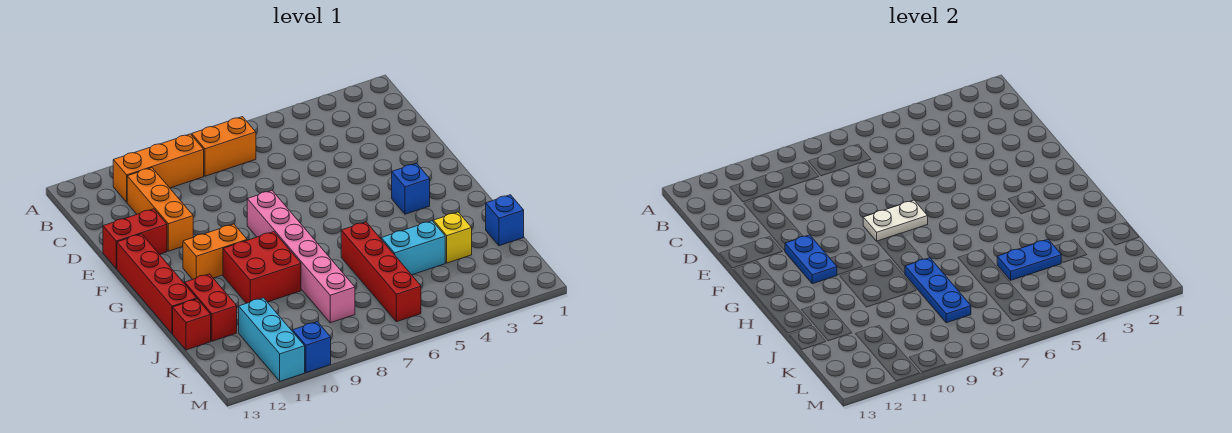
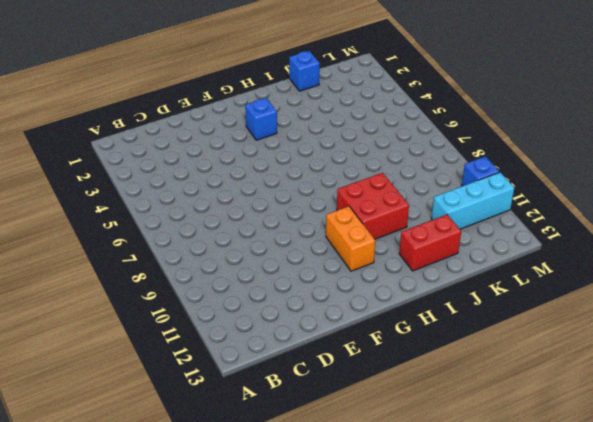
none -> orange brick B7:B8 level 1
none -> orange brick B9:B11 level 1
none -> orange brick C11:E11 level 1

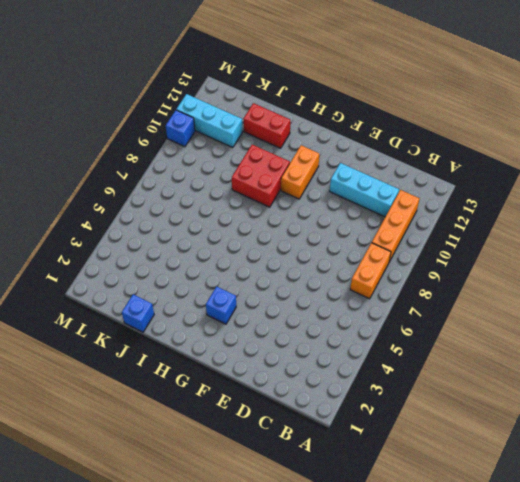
cyan brick C11:E11 level 1 -> orange brick C11:E11 level 1
none -> red brick E12:E13 level 1
none -> pink brick F8:K8 level 1
none -> red brick F13:I13 level 1

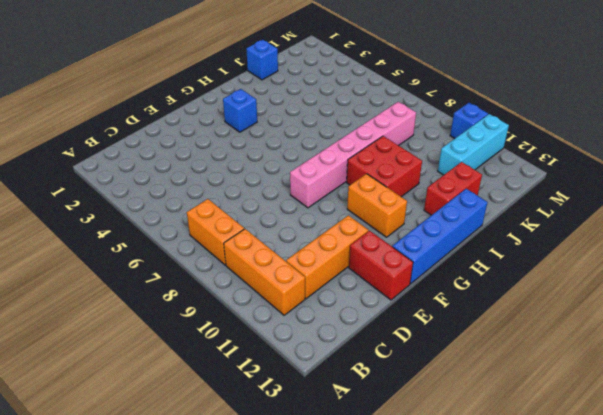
blue brick F13:I13 level 1 -> red brick F13:I13 level 1
none -> red brick I6:L6 level 1
none -> yellow brick J3 level 1
none -> cyan brick J4:J5 level 1

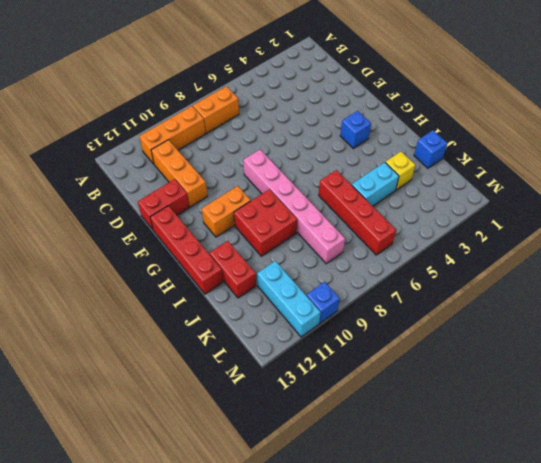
none -> red brick J13 level 1
none -> white plate F7:F8 level 2
none -> blue plate F11:G11 level 2

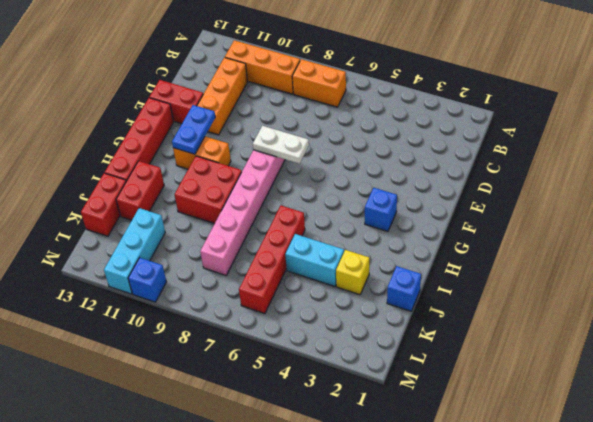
red brick J13:K13 level 1 -> red brick J13 level 1
none -> blue plate I8:K8 level 2
none -> blue plate J4:J5 level 2

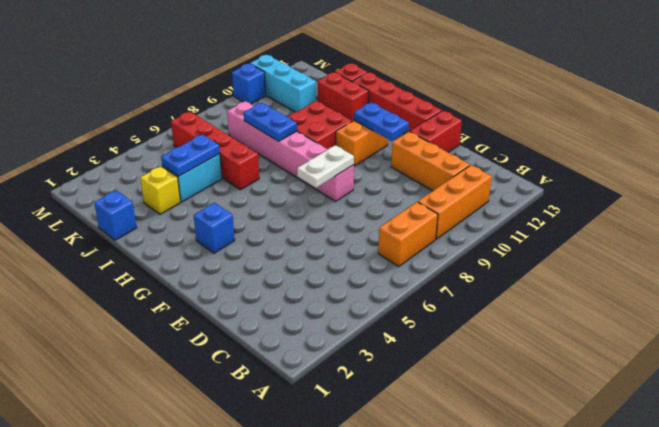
blue plate I8:J8 level 2 -> blue plate I8:K8 level 2

